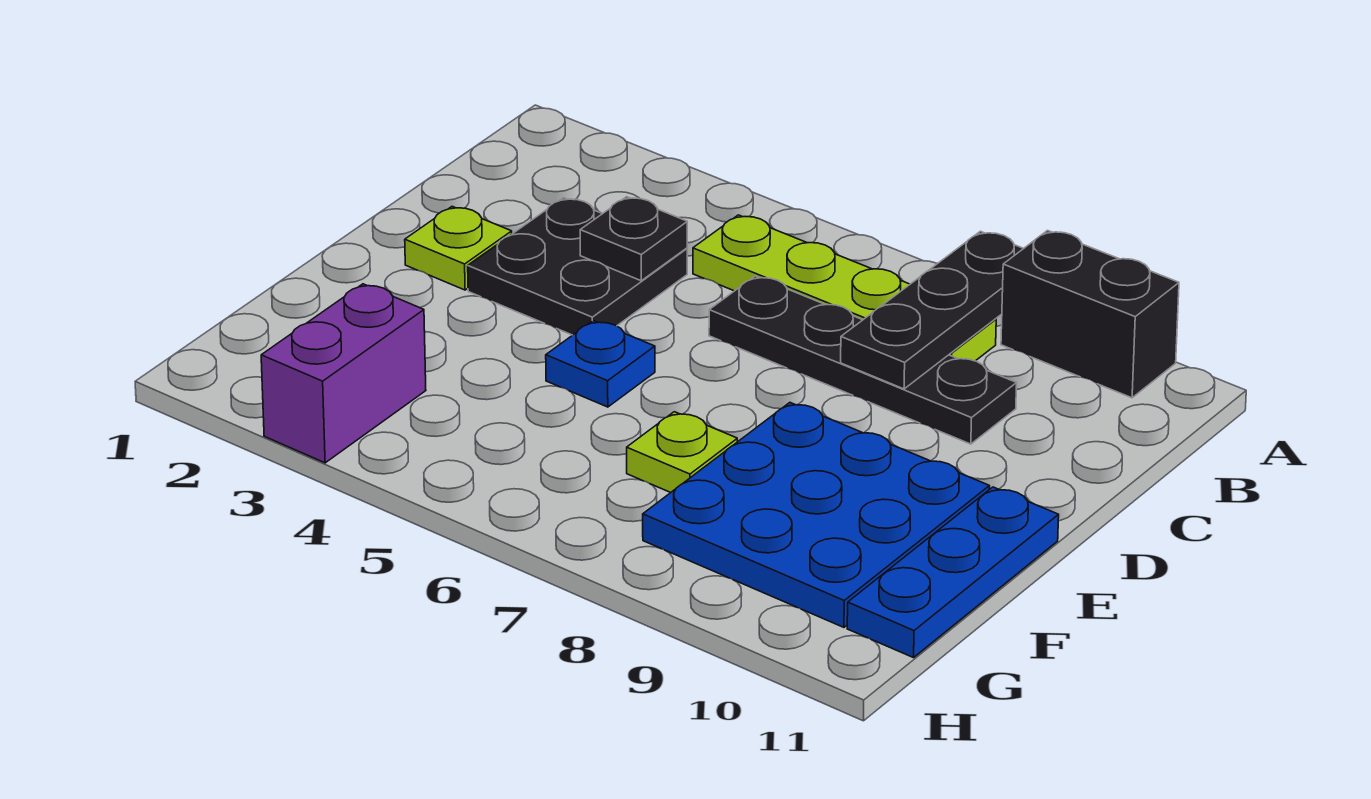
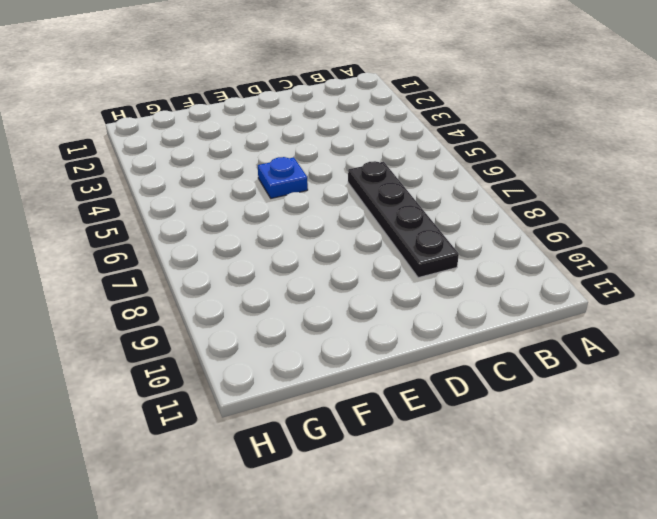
none -> black brick A9:A10 level 1
none -> lime plate B5:B8 level 1
none -> black plate C3:D4 level 1

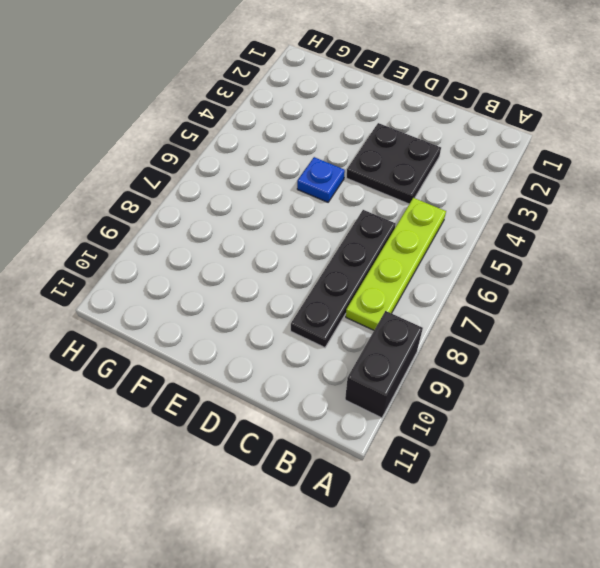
none -> lime plate D2 level 1
none -> blue plate E8:G10 level 1
none -> blue plate E11:G11 level 1

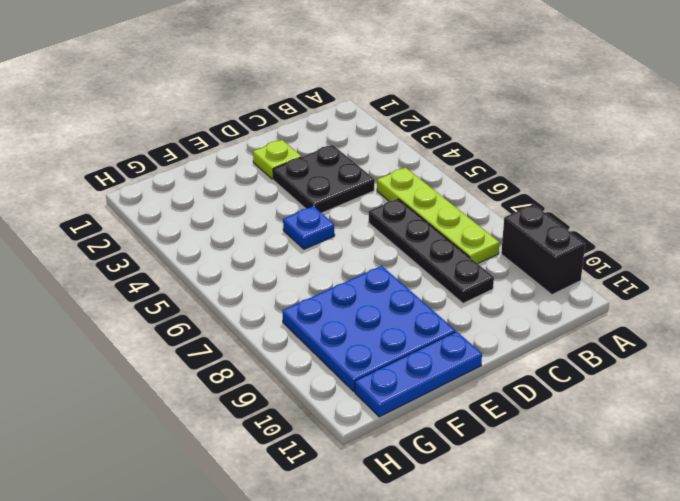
none -> lime plate F7 level 1
none -> purple brick G3:H3 level 1
none -> black plate A8:C8 level 2

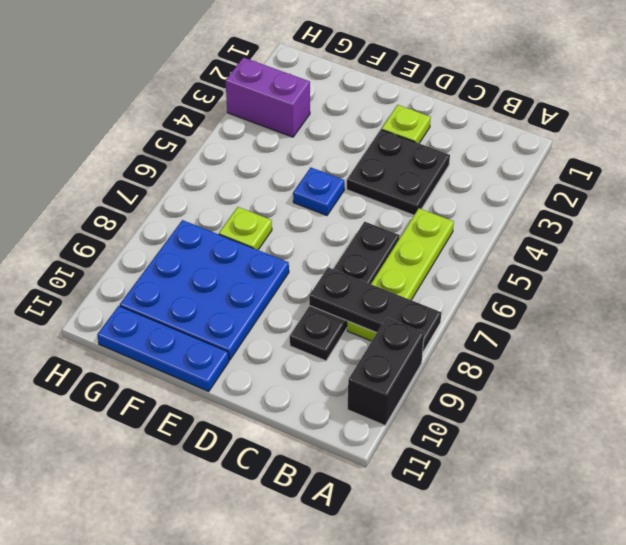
none -> black plate C4 level 2

